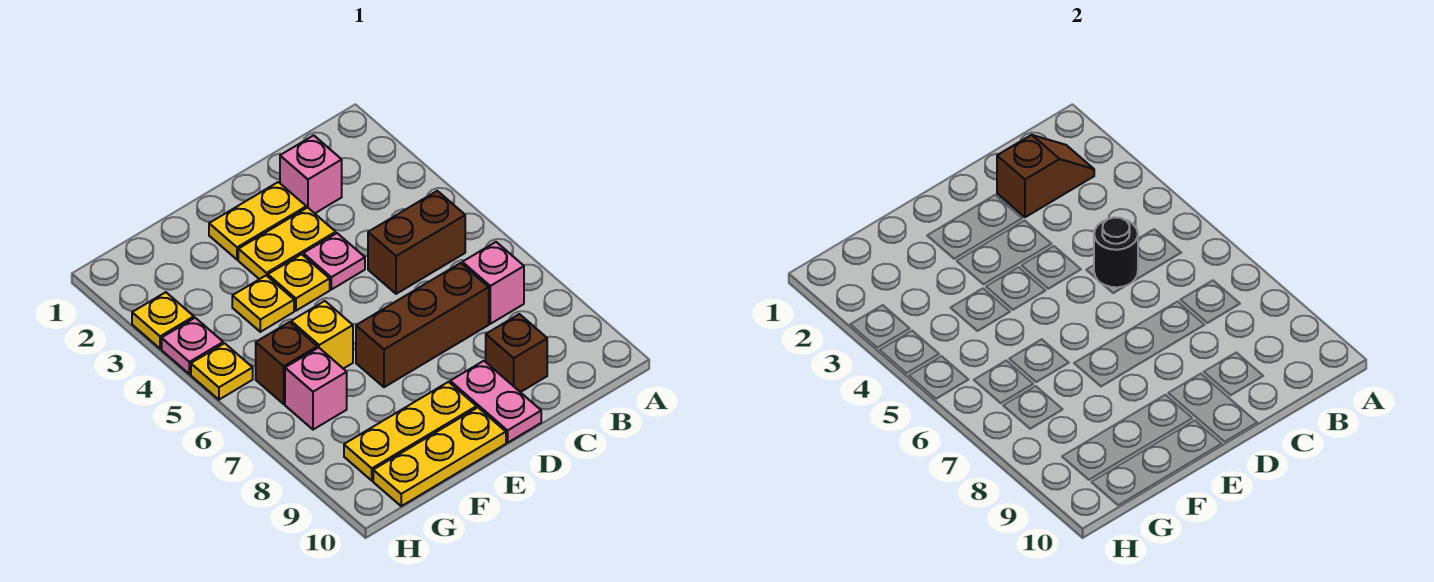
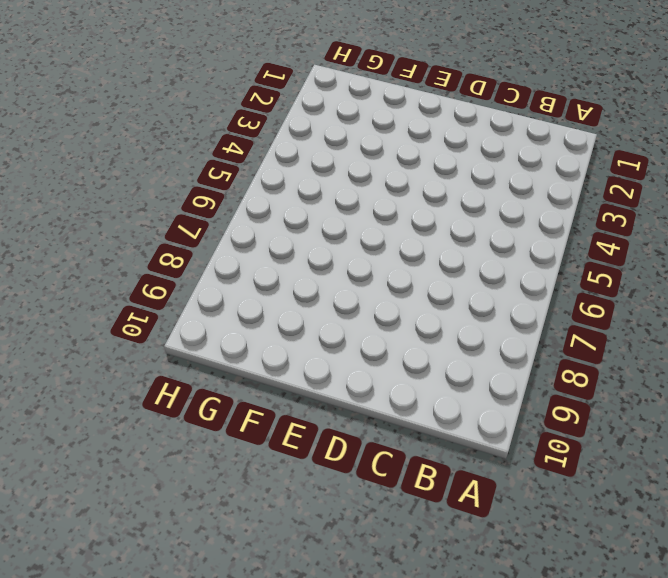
none -> brown brick B5:C5 level 1
none -> pink brick B7 level 1
none -> pink brick C2 level 1

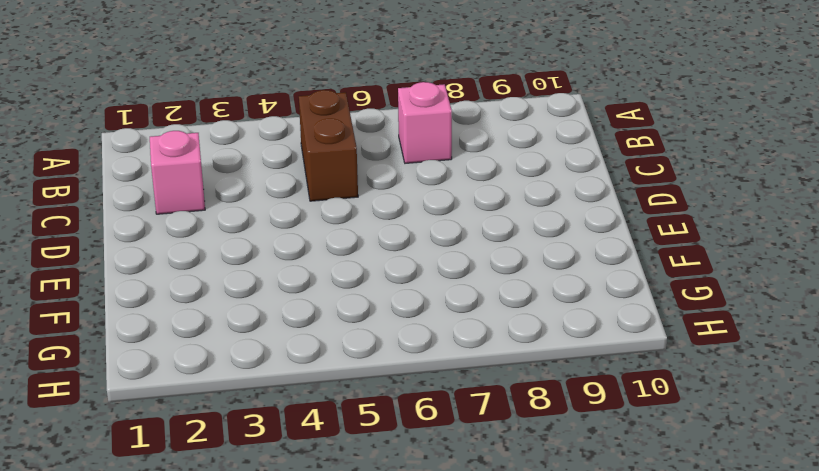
none -> brown brick C7:E7 level 1
none -> brown brick C9 level 1
none -> yellow plate D2:E2 level 1

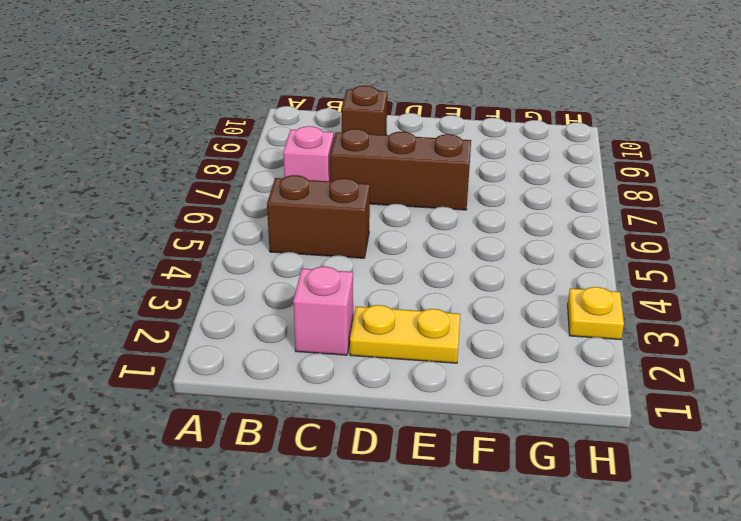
none -> yellow plate D3:E3 level 1
none -> pink plate D4 level 1
none -> pink plate D9:D10 level 1

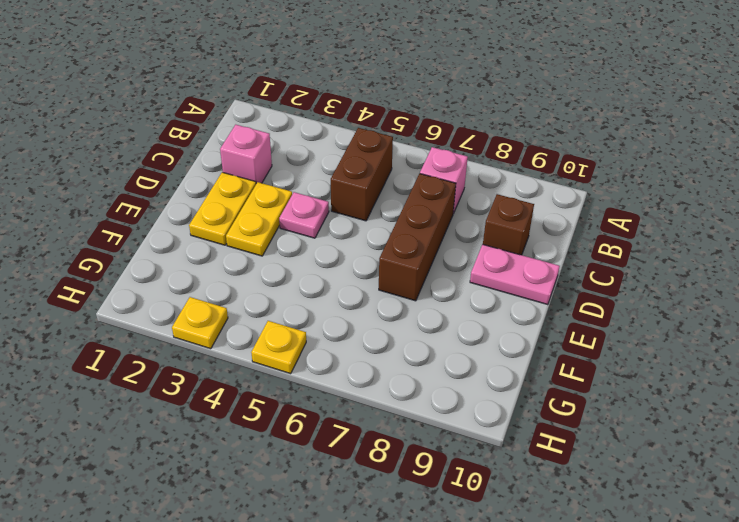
none -> yellow plate E4 level 1
none -> yellow plate E9:G9 level 1
none -> yellow plate E10:G10 level 1

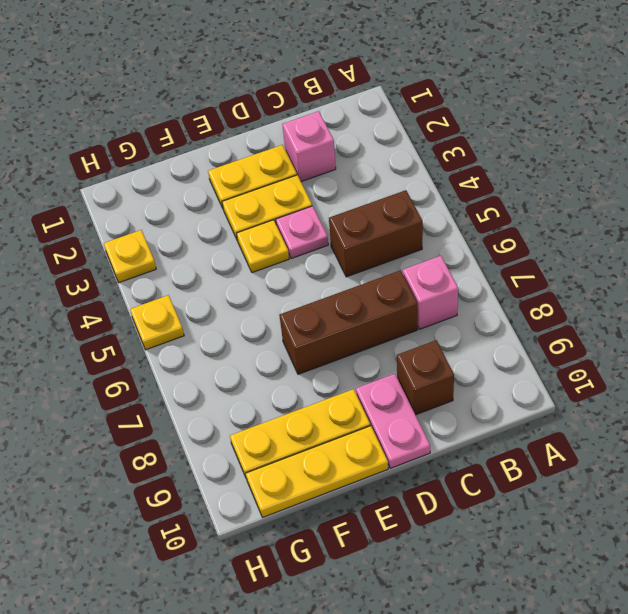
none -> yellow plate F4 level 1
none -> yellow brick F6 level 1
none -> brown brick G6 level 1

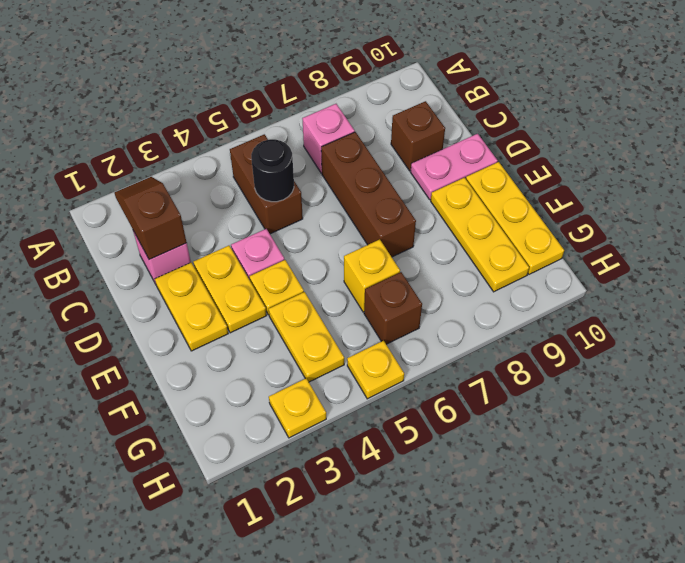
yellow plate F4:G4 level 1 -> yellow plate F4 level 1
none -> pink brick G7 level 1
none -> pink plate H4 level 1

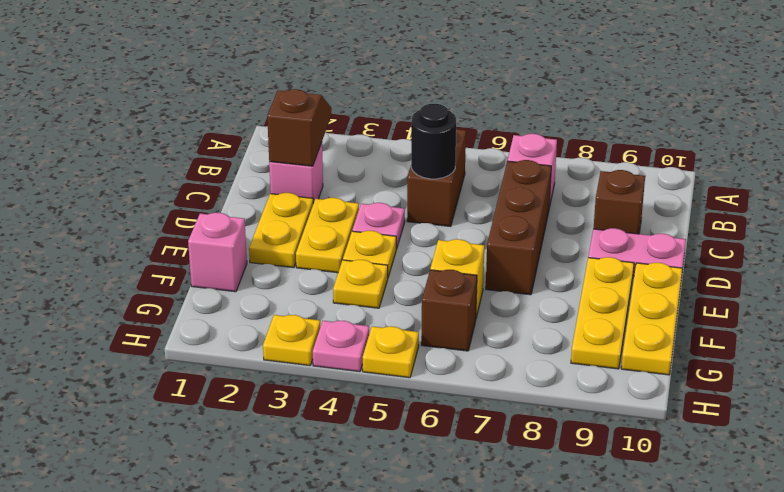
pink brick F1 level 1 -> pink brick G7 level 1

